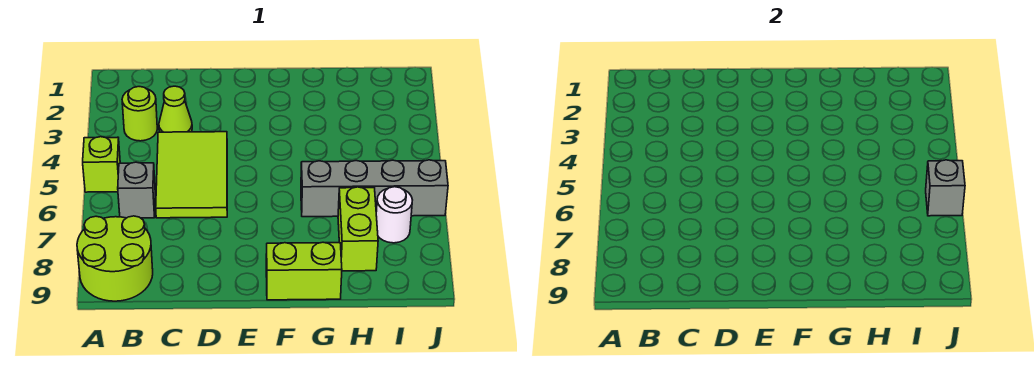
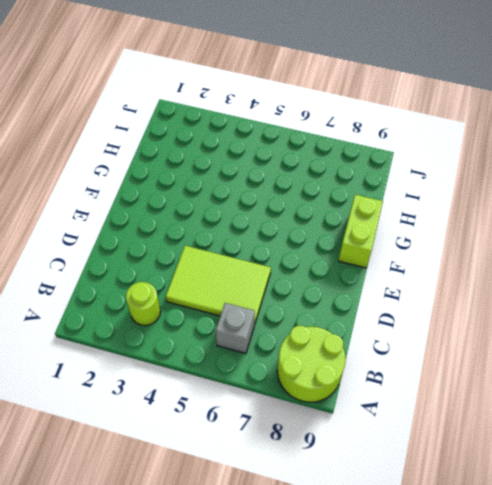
none -> lime brick A5 level 1
none -> lime cone C3 level 1

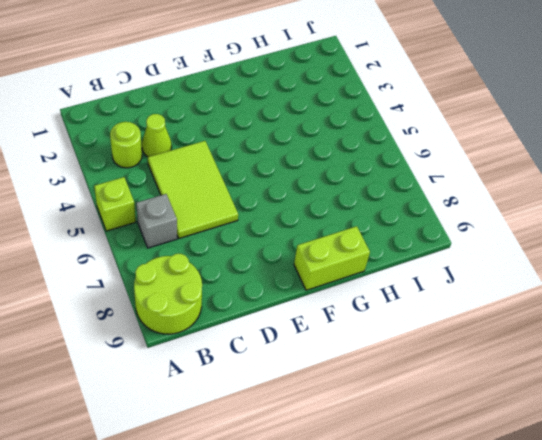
none -> grey brick G6:J6 level 1
none -> lime brick H7:H8 level 1

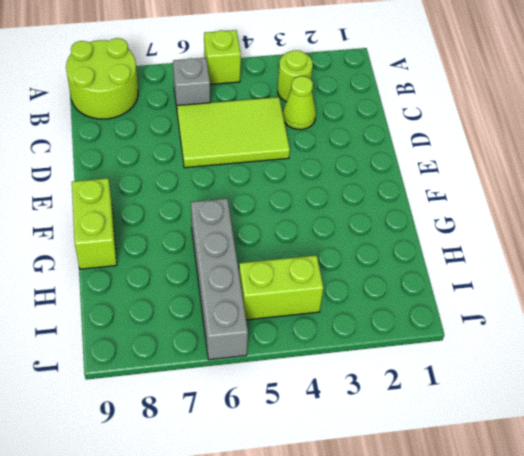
lime brick I4:I5 level 1 -> lime brick H7:H8 level 1
none -> white round brick I7 level 1
none -> grey brick J6 level 2

